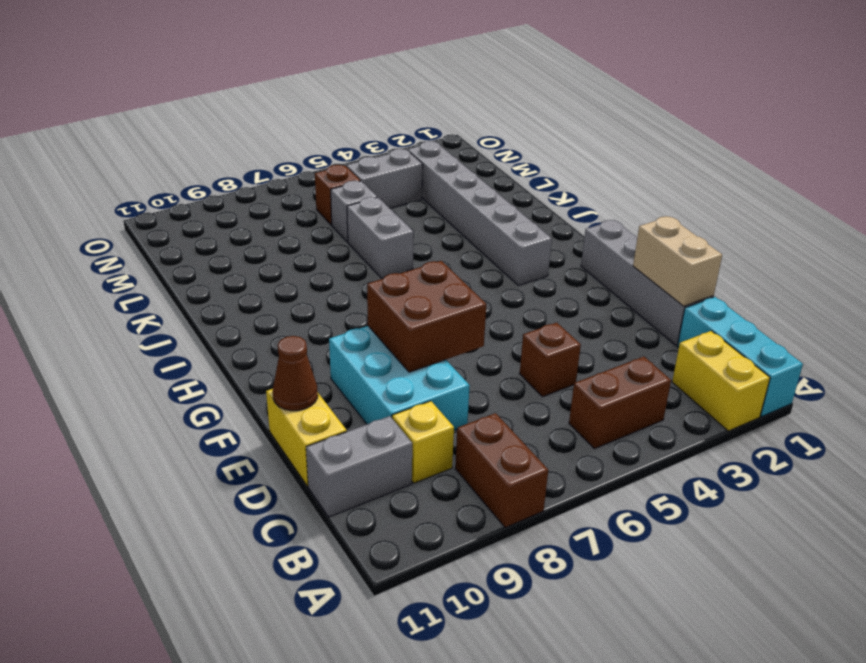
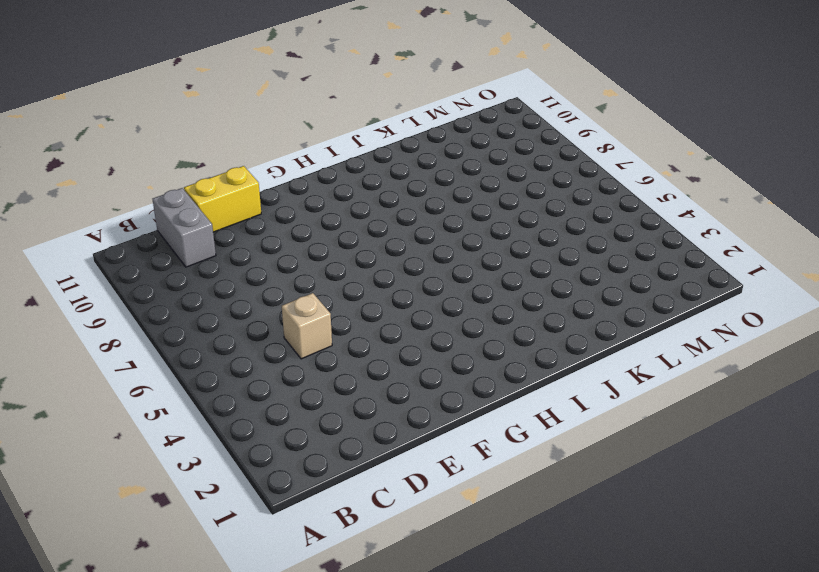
tan brick D5 level 1 -> brown brick D5 level 1
none -> cyan brick A1:C1 level 1
none -> yellow brick A2:B2 level 1
none -> brown brick A8:B8 level 1

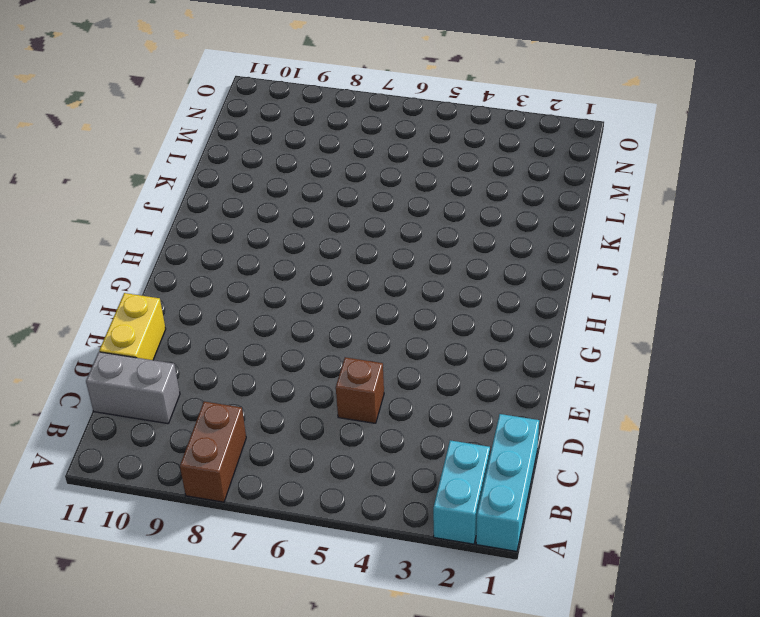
cyan brick A2:B2 level 1 -> yellow brick A2:B2 level 1
none -> brown brick B4:B5 level 1
none -> yellow brick C9 level 1
none -> grey brick D1:G1 level 1

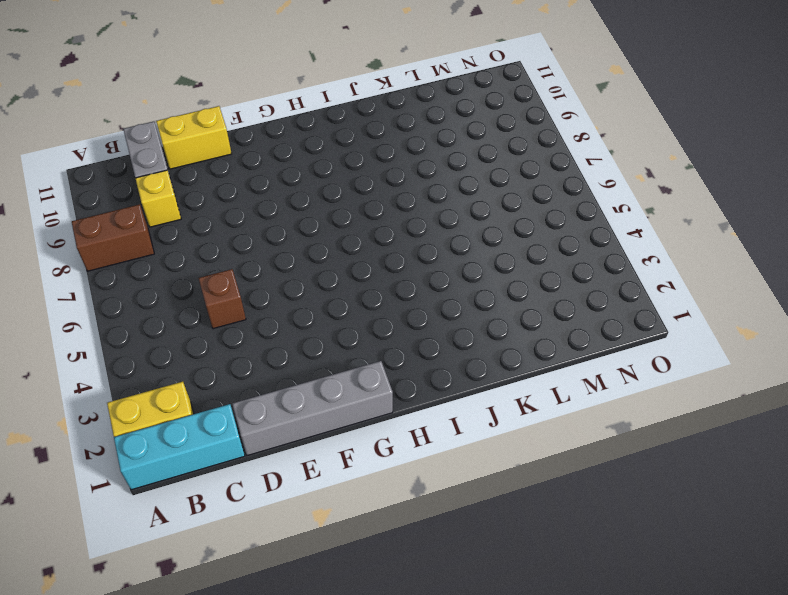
none -> brown brick B4:B5 level 1
none -> cyan brick D8:F9 level 1
none -> grey brick H3:M3 level 1

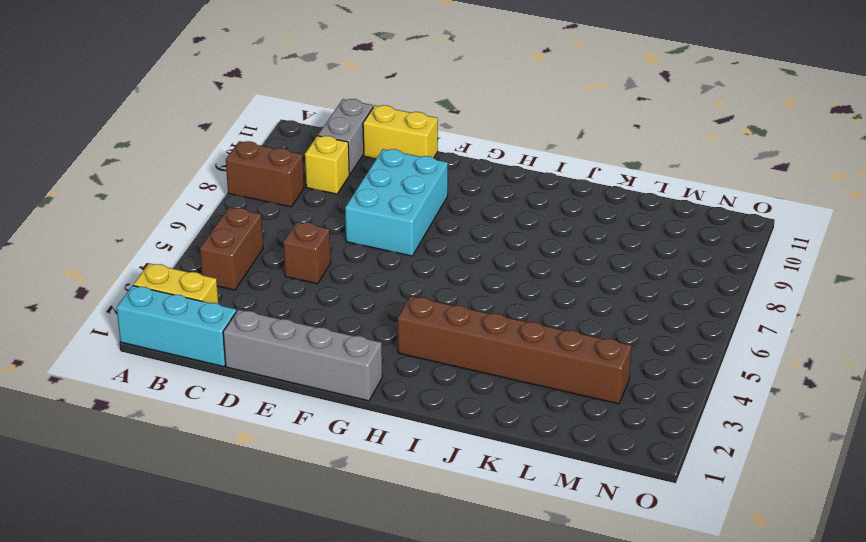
cyan brick E7:F9 level 1 -> cyan brick D8:F9 level 1
brown brick H3:M3 level 1 -> grey brick H3:M3 level 1
none -> grey brick J6:K6 level 1
none -> grey brick L6 level 1
none -> grey brick M4:M5 level 1

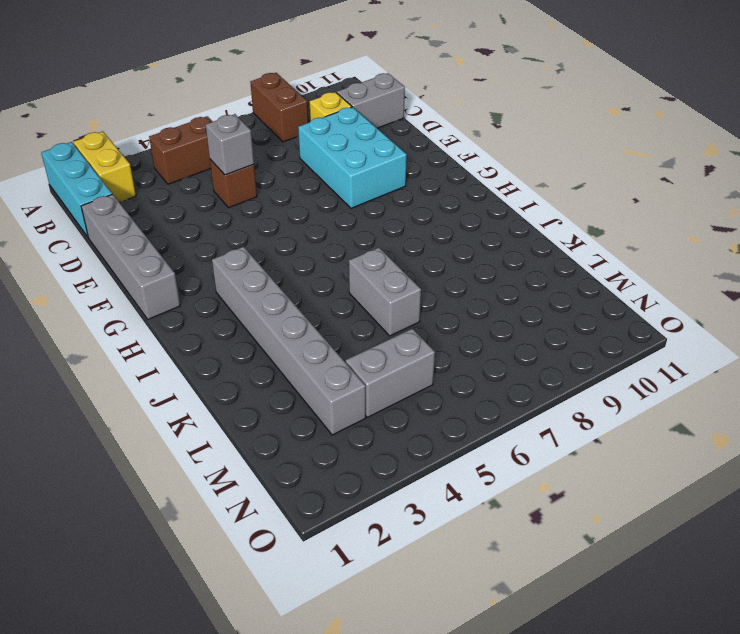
grey brick D5 level 2 -> grey brick L6 level 1
none -> yellow brick D11:E11 level 1
none -> brown brick M6 level 1
none -> tan brick D1:E1 level 2

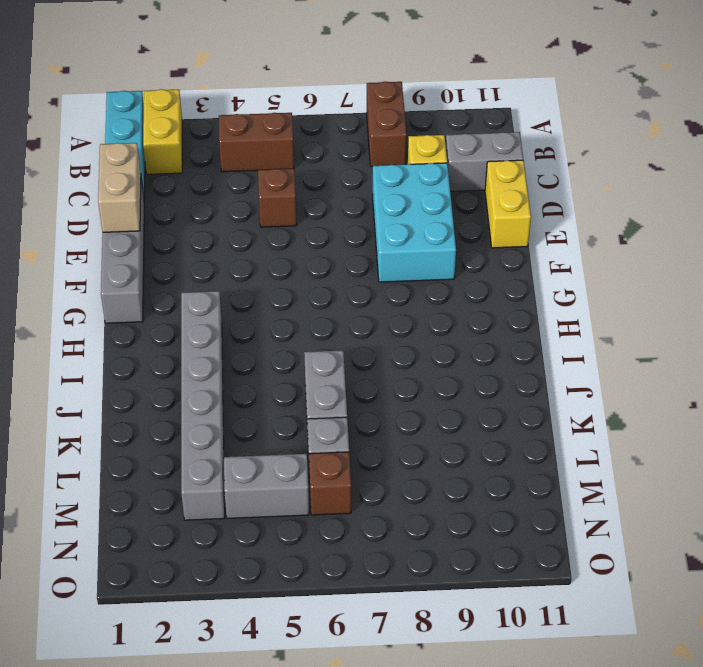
none -> brown brick E7:F8 level 2
none -> brown cone E11 level 2

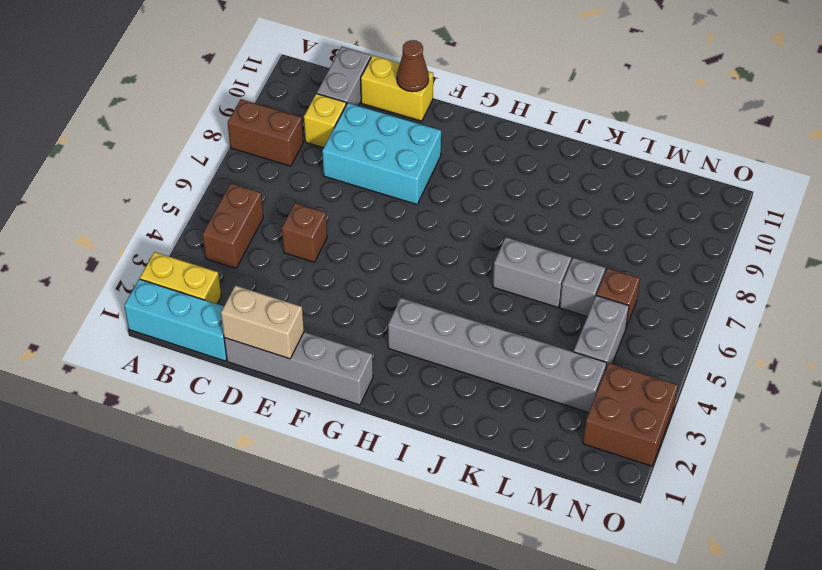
brown brick N2:O3 level 1 -> brown brick E7:F8 level 2

